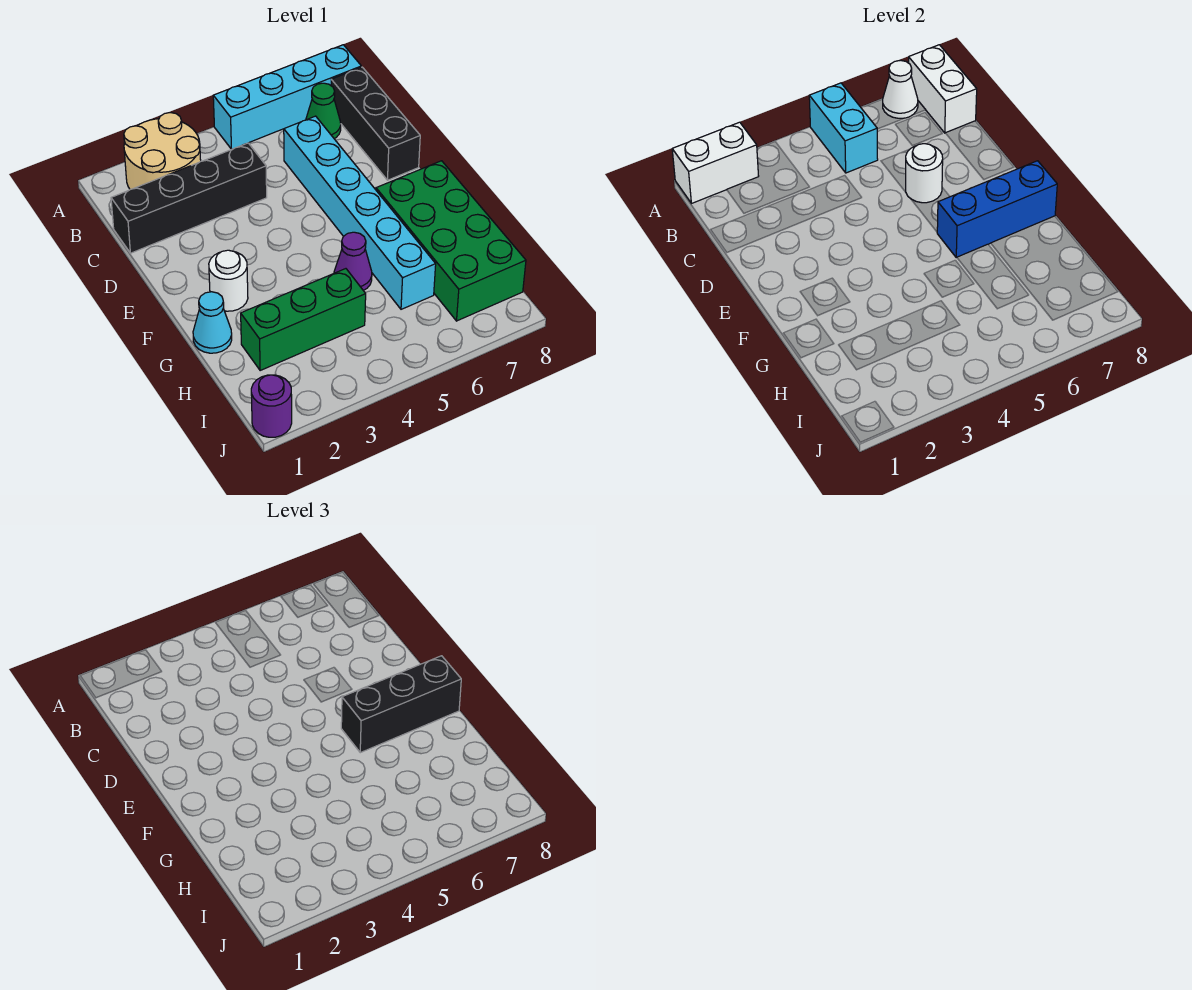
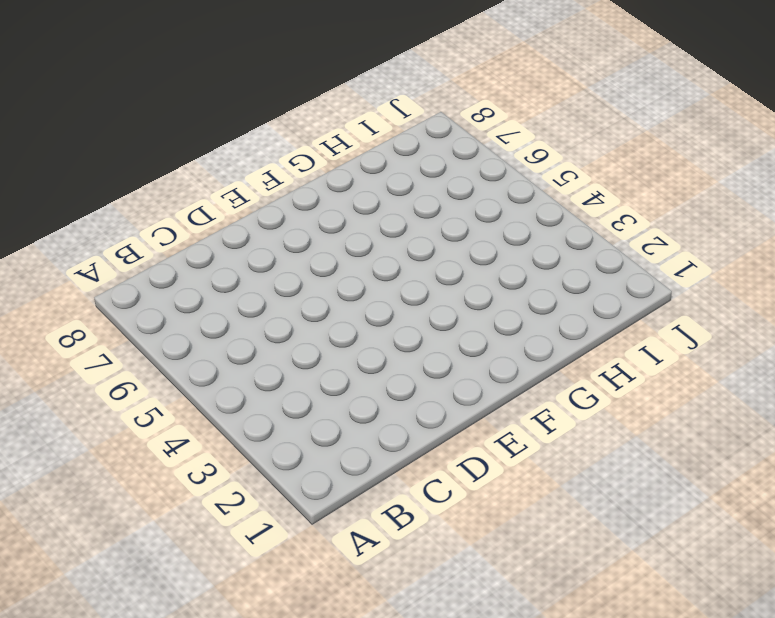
none -> tan round brick A2:B3 level 1
none -> cyan brick A5:A8 level 1
none -> green cone B7 level 1

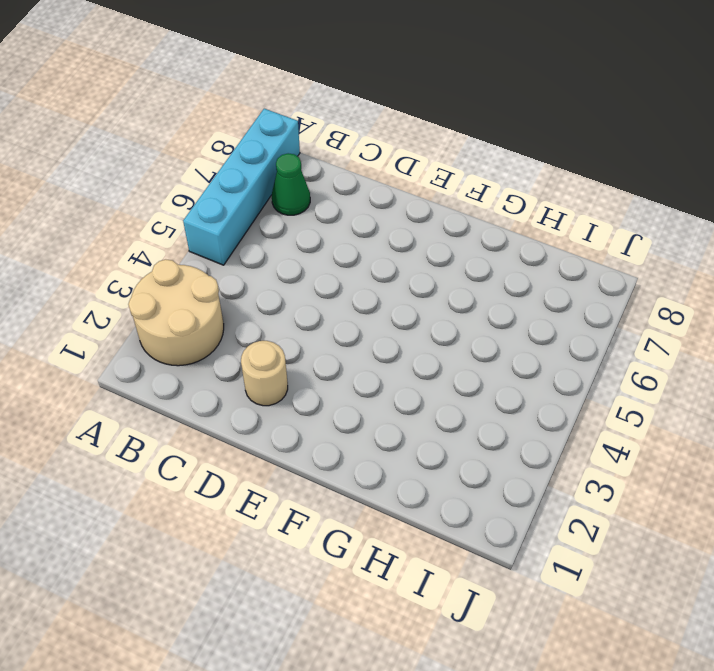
tan round brick D2 level 1 -> none
none -> black brick B8:D8 level 1
none -> black brick C1:C4 level 1
none -> cyan brick C6:H6 level 1

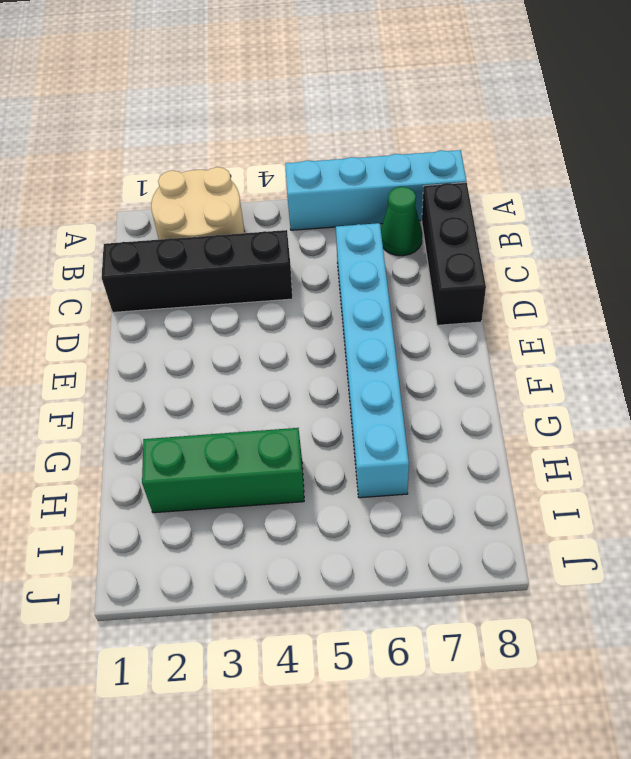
none -> white round brick F2 level 1
none -> green brick F7:I8 level 1
none -> cyan cone G1 level 1

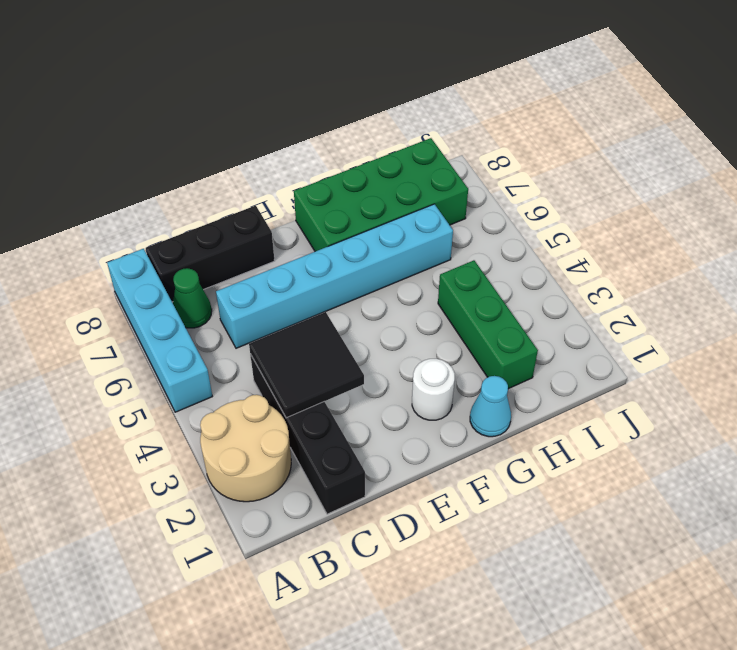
black tile C3:D4 level 2 -> none
none -> purple cone G5 level 1
none -> purple round brick J1 level 1
none -> white brick A1:A2 level 2

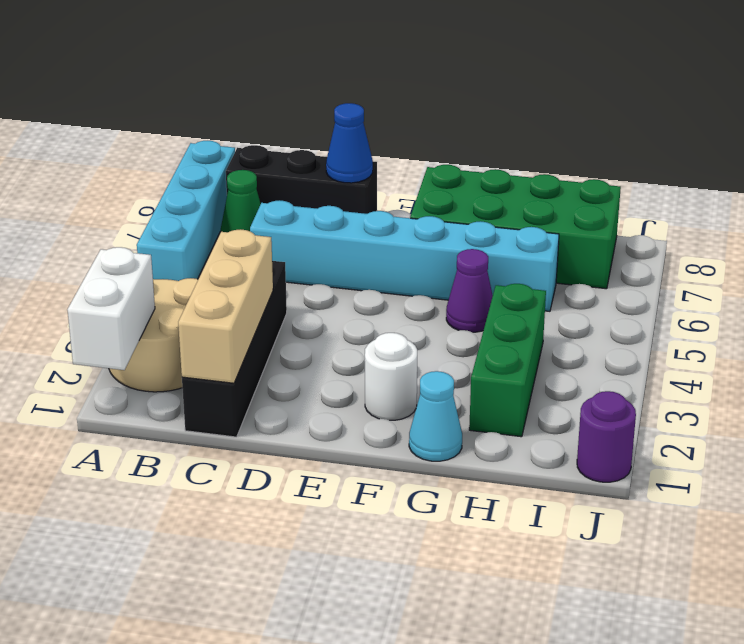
tan brick C1:C3 level 2 -> none
blue cone D8 level 2 -> none
none -> cyan brick A5:B5 level 2
none -> white cone A7 level 2
none -> white brick A8:B8 level 2

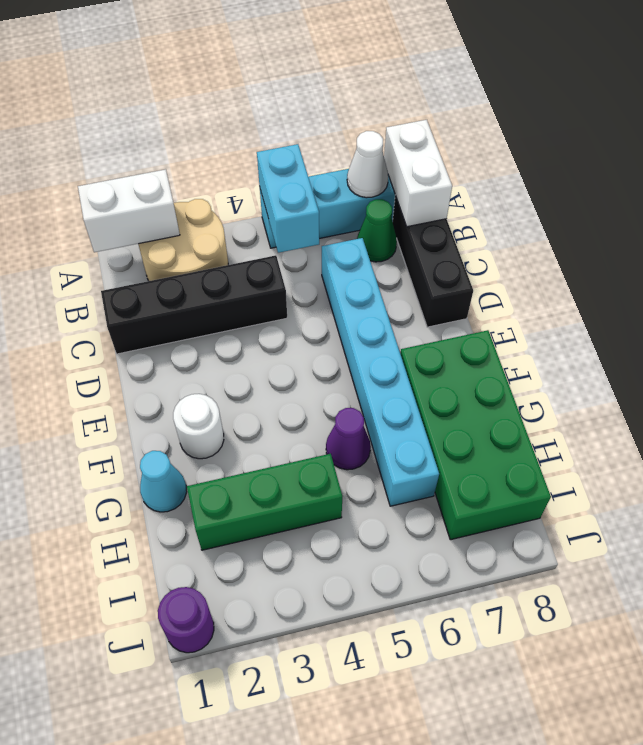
none -> white round brick D6 level 2
none -> blue brick F6:F8 level 2
none -> black brick F6:F8 level 3

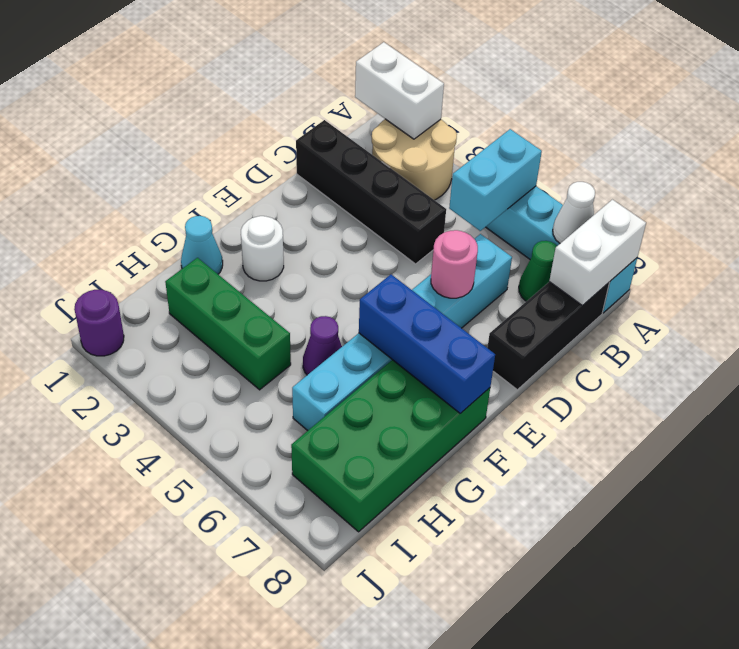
pink round brick D6 level 2 -> white round brick D6 level 2
none -> black brick F6:F8 level 3

